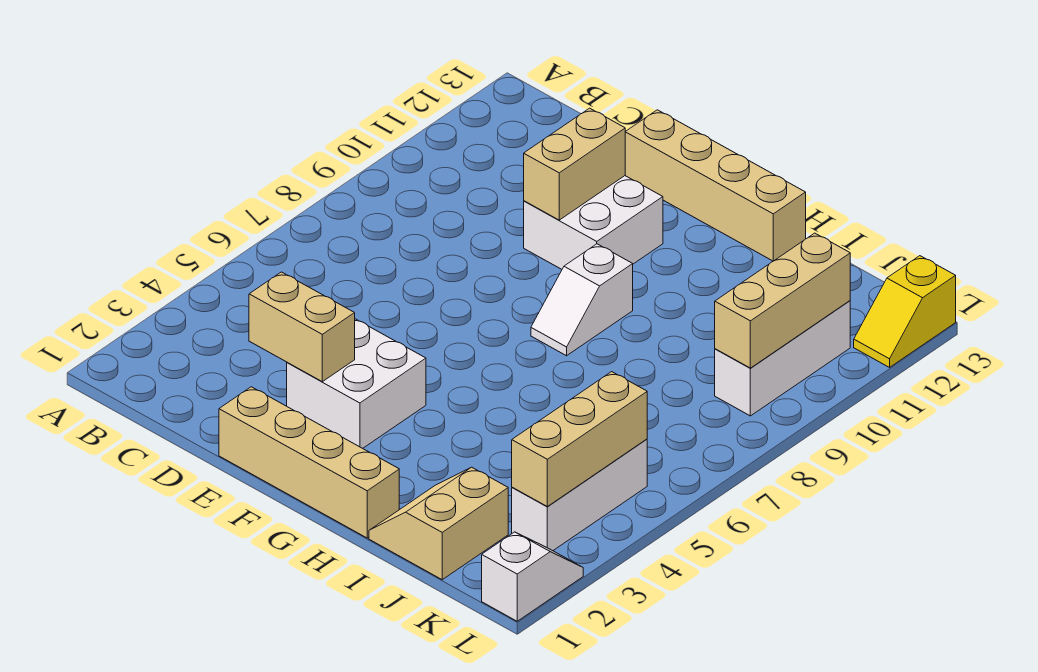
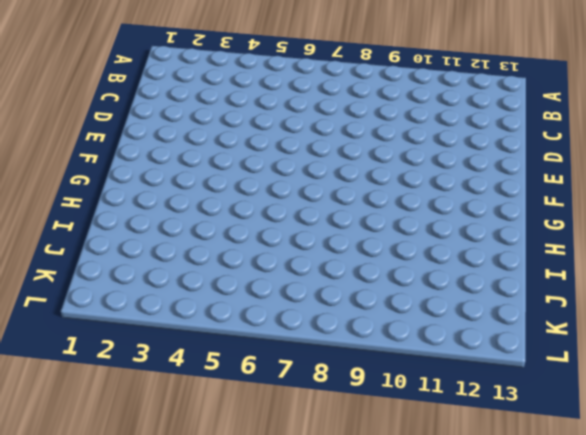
none -> tan brick E1:H1 level 1
none -> white brick E3:F4 level 1
none -> white brick E10:F11 level 1

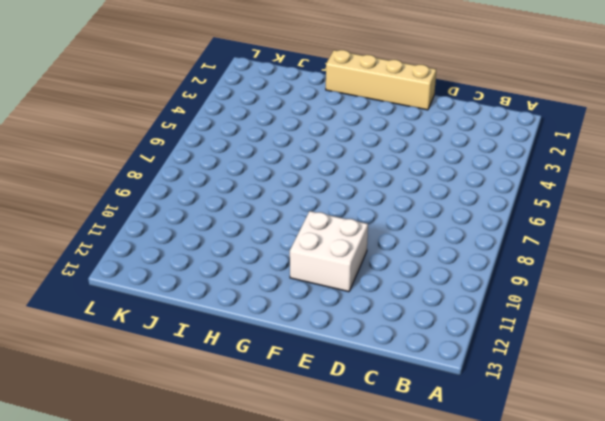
none -> white brick E3:F4 level 1
none -> tan brick E13:H13 level 1
none -> white slope G8:G9 level 1 top 9

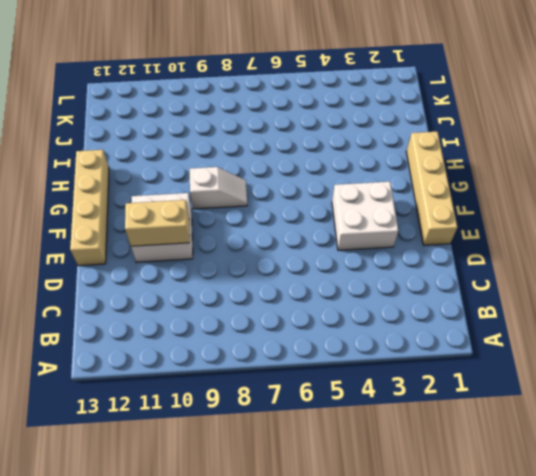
none -> tan slope I1:J2 level 1 top J
none -> white brick K3:K5 level 1
none -> white brick K9:K11 level 1

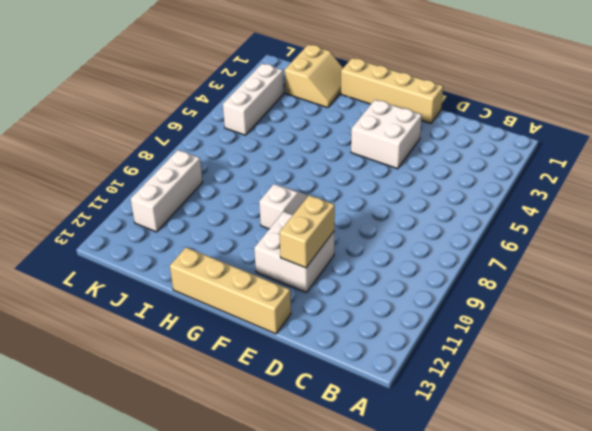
none -> white slope L1:L2 level 1 top 1
none -> yellow slope L12:L13 level 1 top 13
none -> tan brick D3:E3 level 2

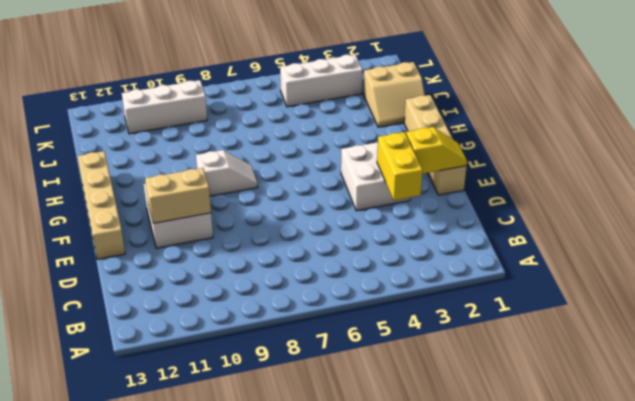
yellow brick D3:E3 level 2 -> tan brick D3:E3 level 2
yellow slope E1:E2 level 2 top 2 -> yellow slope L12:L13 level 1 top 13
none -> white slope L1:L2 level 1 top 1
none -> tan brick K3:K5 level 2
none -> tan brick K9:K11 level 2

